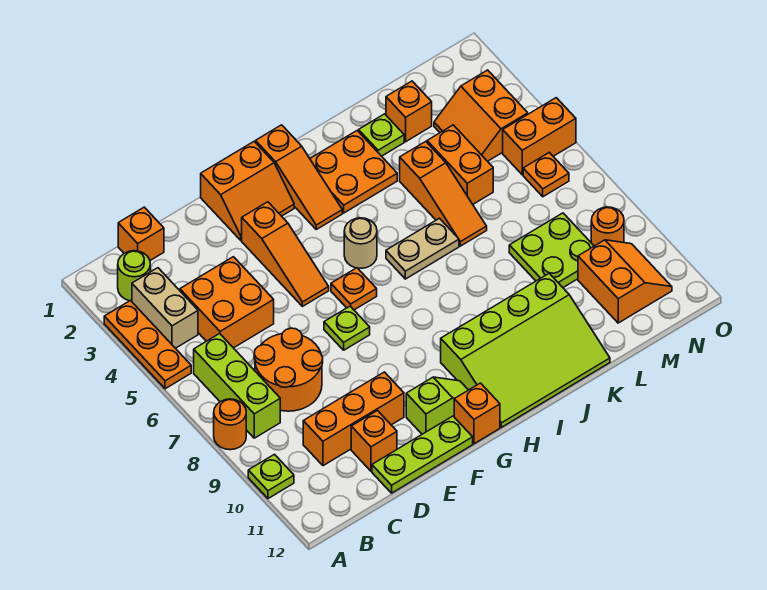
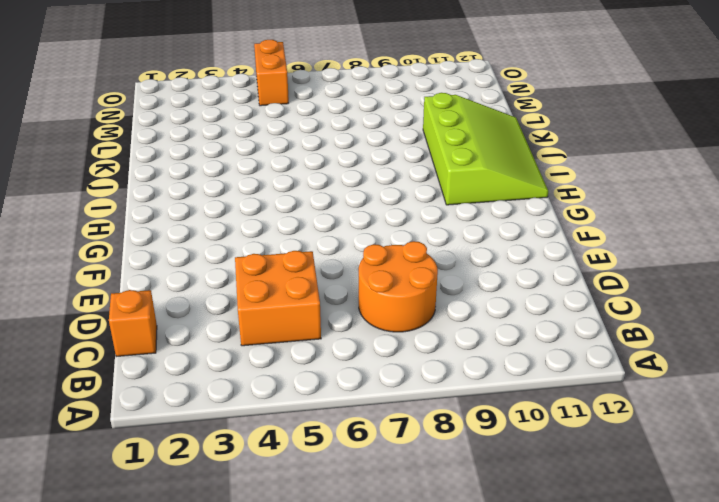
none -> orange plate A3:A5 level 1
none -> orange round brick A8 level 1
none -> lime plate A10 level 1
none -> lime round brick B2 level 1

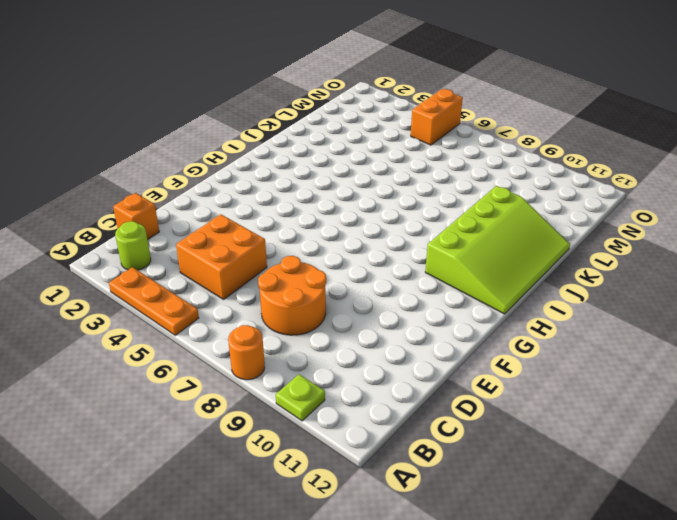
none -> tan brick B3:B4 level 1
none -> lime brick B6:B8 level 1
none -> orange brick C10:E10 level 1
none -> orange brick D11 level 1

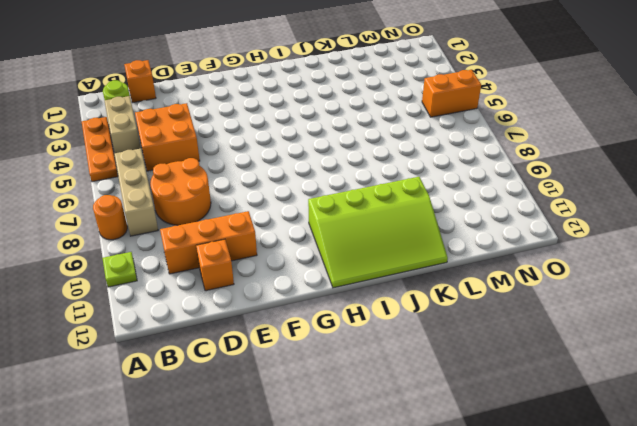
tan brick B6:B8 level 1 -> lime brick B6:B8 level 1
none -> lime plate D12:F12 level 1
none -> orange slope F1:G2 level 1 top 1
none -> orange slope F3:F5 level 1 top 3
none -> lime plate F7 level 1

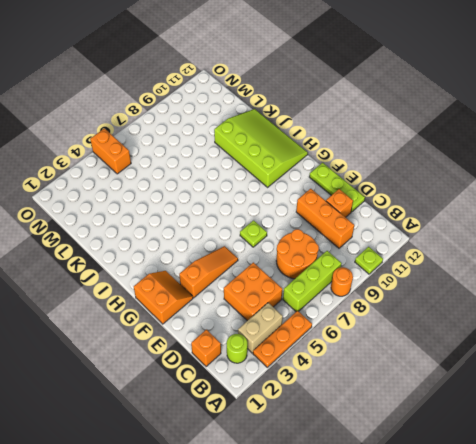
none -> lime slope F11:G11 level 1 top F
none -> orange plate G6 level 1
none -> orange brick G12 level 1
none -> orange slope H1:H3 level 1 top 1

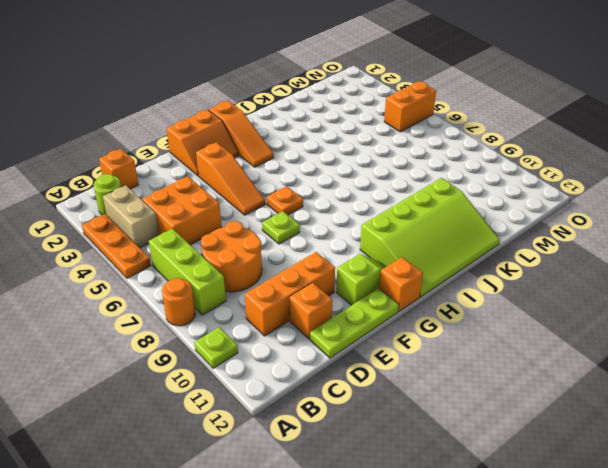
none -> tan round brick H5 level 1
none -> orange plate I2:J3 level 1
none -> tan plate I6:J6 level 1
none -> lime plate K2 level 1

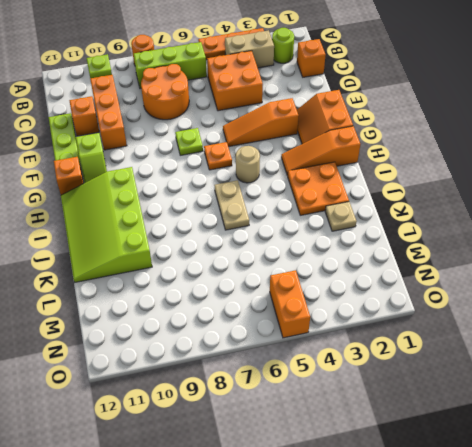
tan plate K2 level 1 -> lime plate K2 level 1
none -> orange slope K4:K6 level 1 top 4
none -> orange brick L2 level 1
none -> orange brick L4:L5 level 1
none -> lime plate L8:M9 level 1

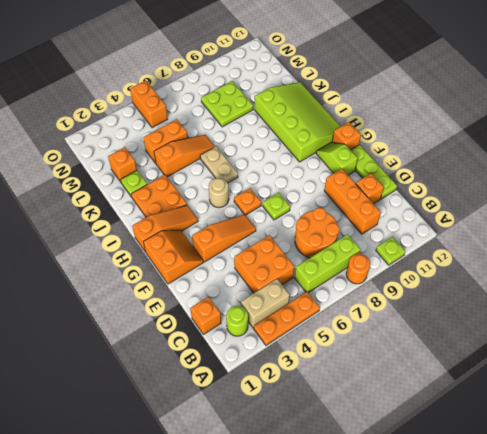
none -> orange slope M3:N4 level 1 top N
none -> orange slope M10:N11 level 1 top M
none -> orange plate N6 level 1
none -> orange round brick N9 level 1

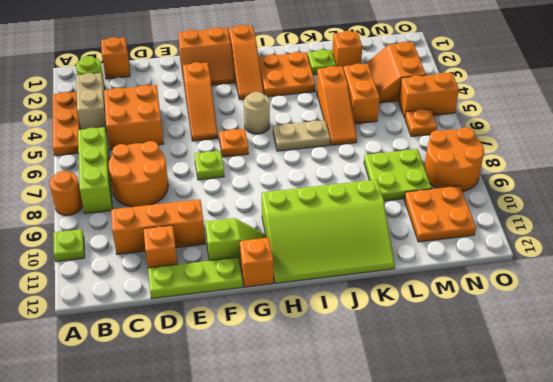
orange plate M10:N11 level 1 -> orange slope M10:N11 level 1 top M
orange round brick N8:O9 level 1 -> orange round brick N9 level 1

